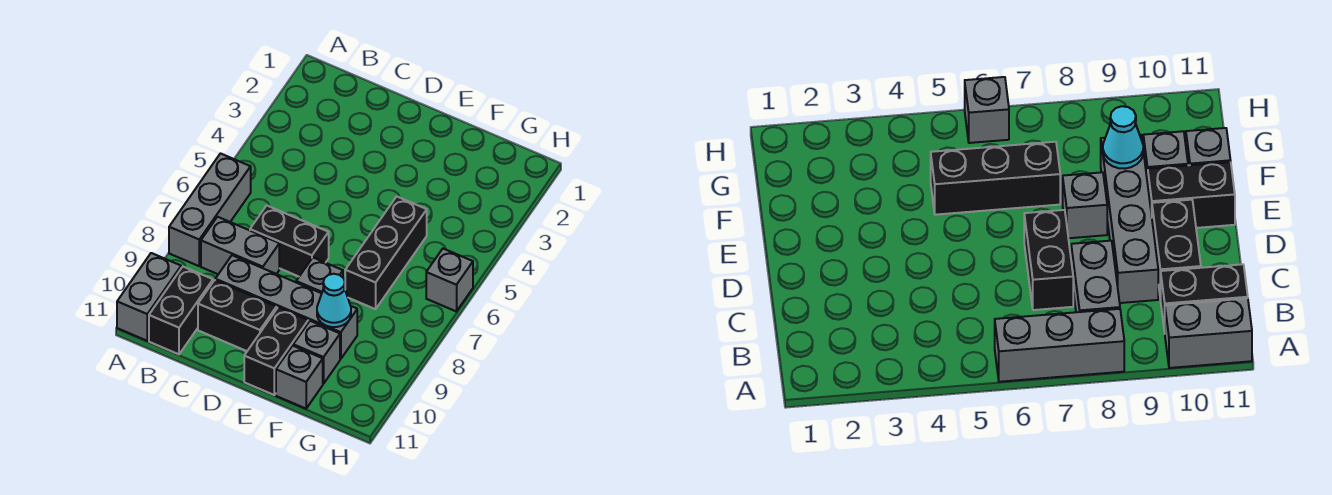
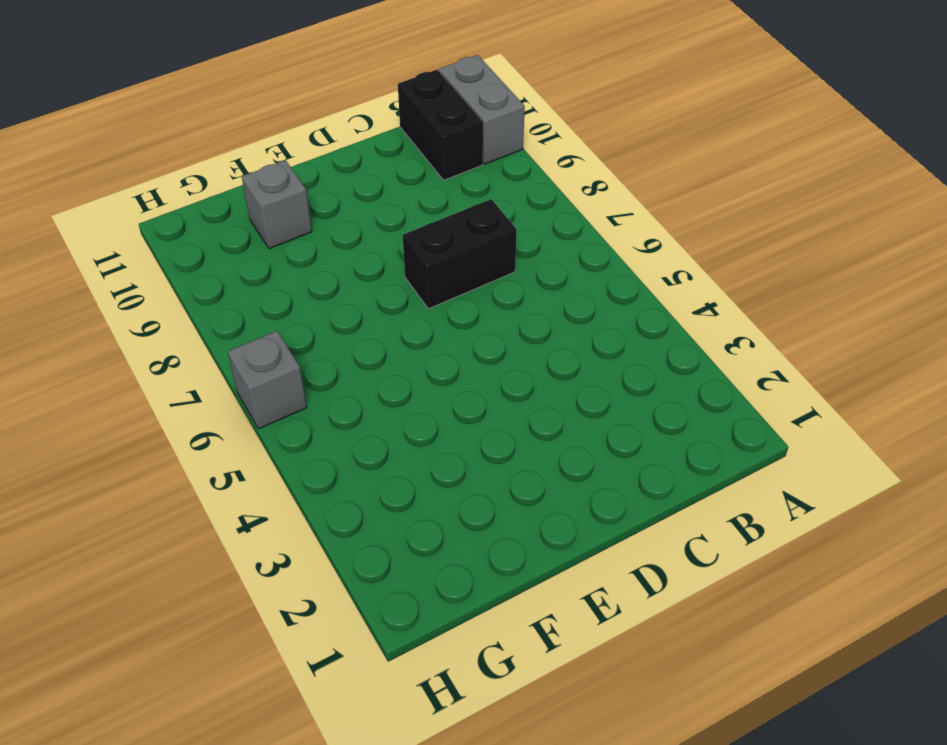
none -> grey brick A6:A8 level 1
none -> grey brick B8:C8 level 1
none -> grey brick C9:F9 level 1

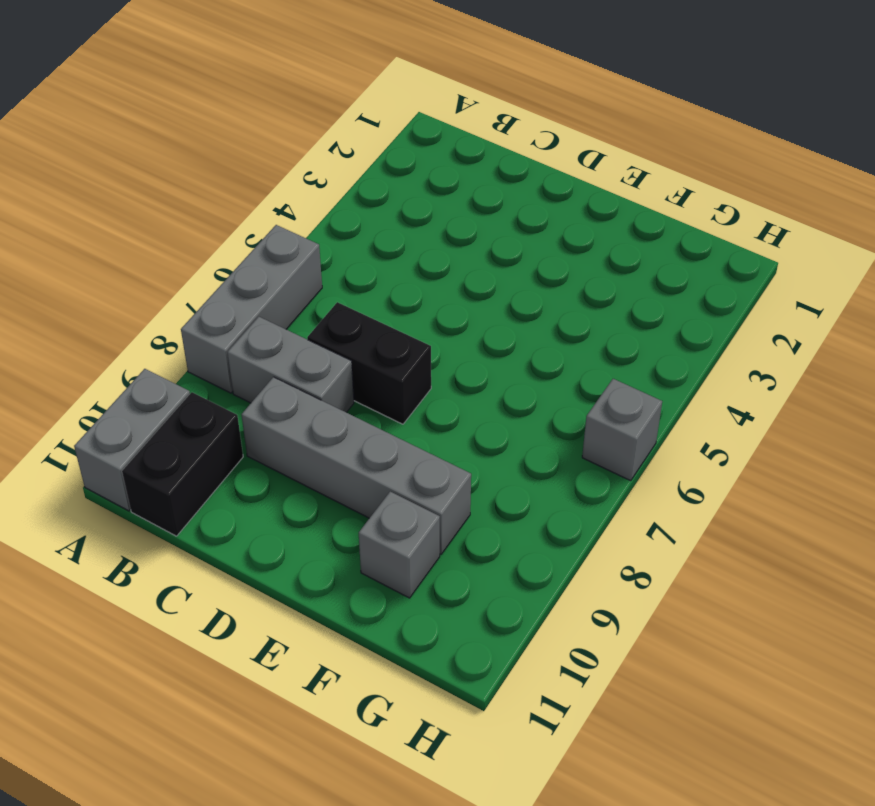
none -> black brick C10:D10 level 1
none -> grey brick E8 level 1
none -> black brick E10:E11 level 1

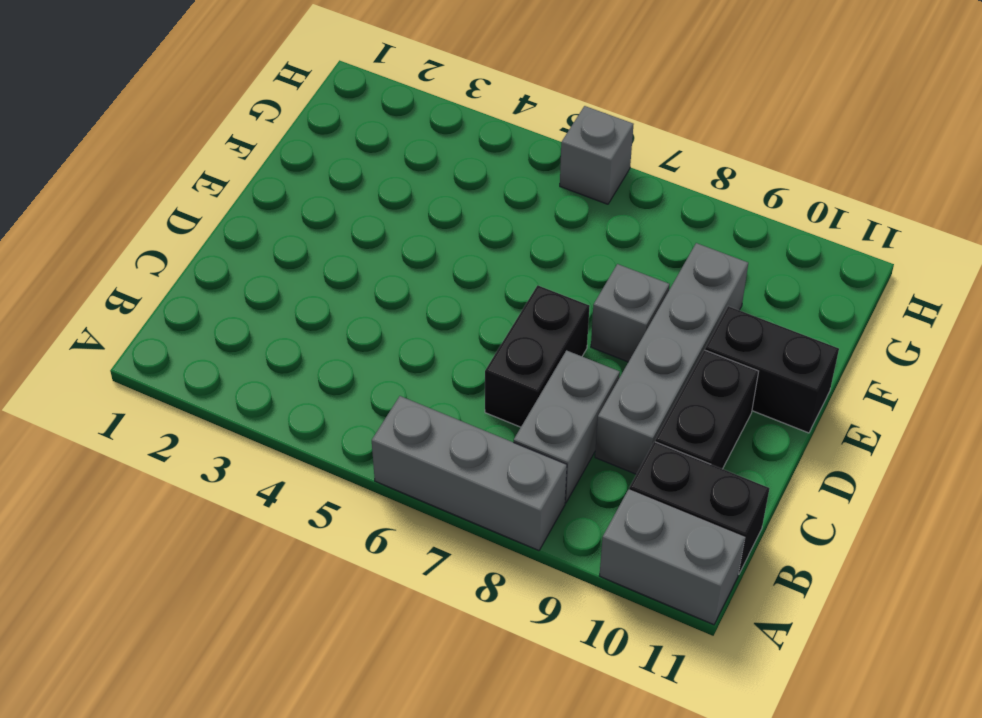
none -> black brick F5:F7 level 1
none -> grey brick F10 level 1
none -> grey brick F11 level 1

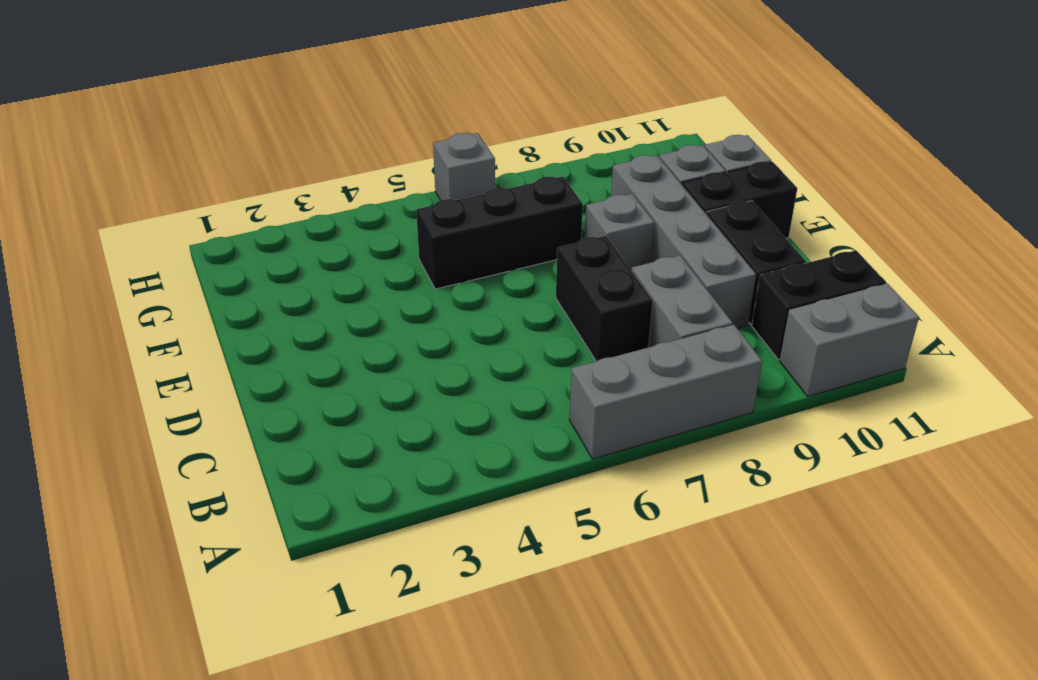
none -> cyan cone F9 level 2

